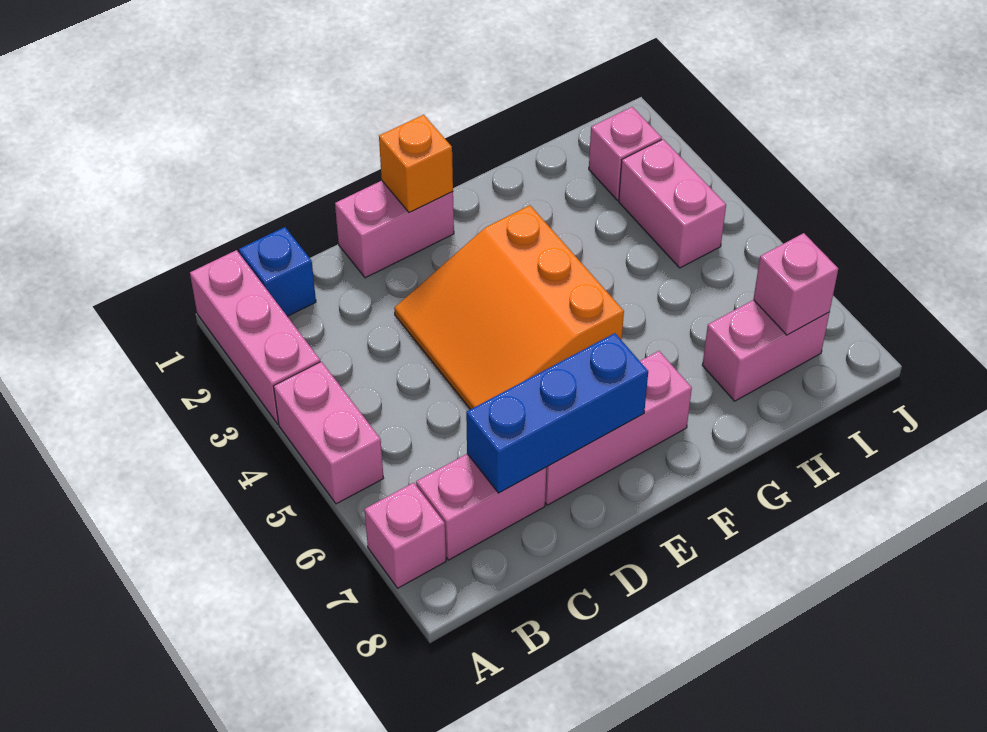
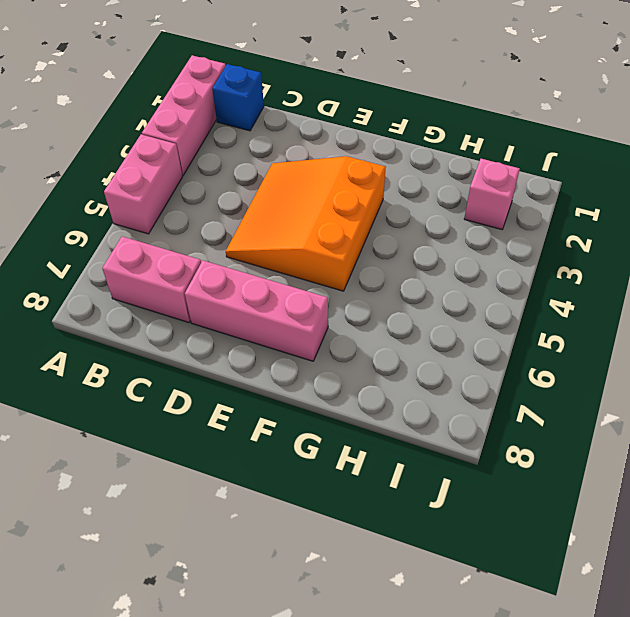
none -> pink brick A7 level 1
none -> pink brick D1:E1 level 1
none -> pink brick H7:I7 level 1

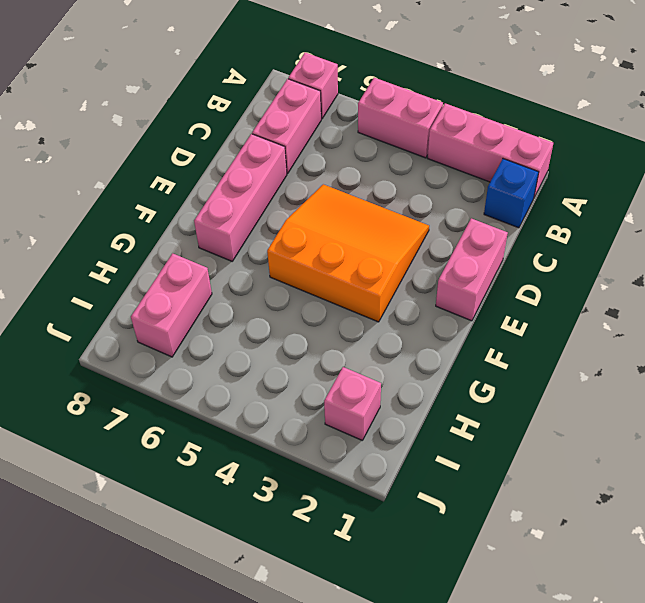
none -> pink brick I3:I4 level 1
none -> blue brick C7:E7 level 2
none -> orange brick E1 level 2

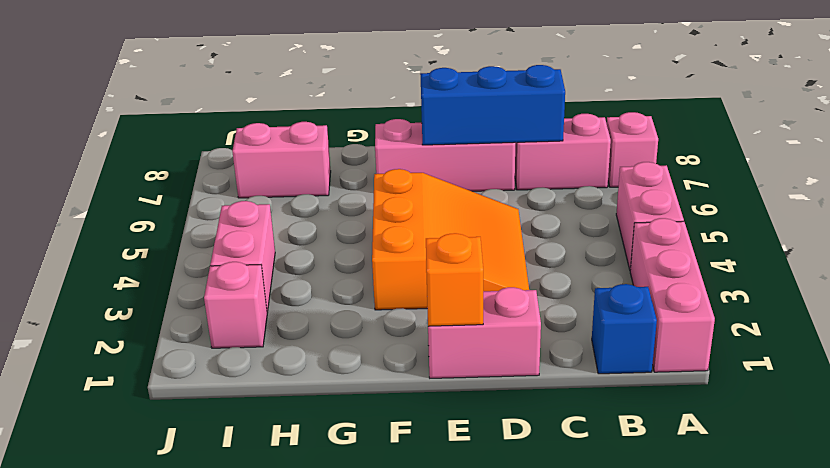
none -> pink brick I7 level 2

